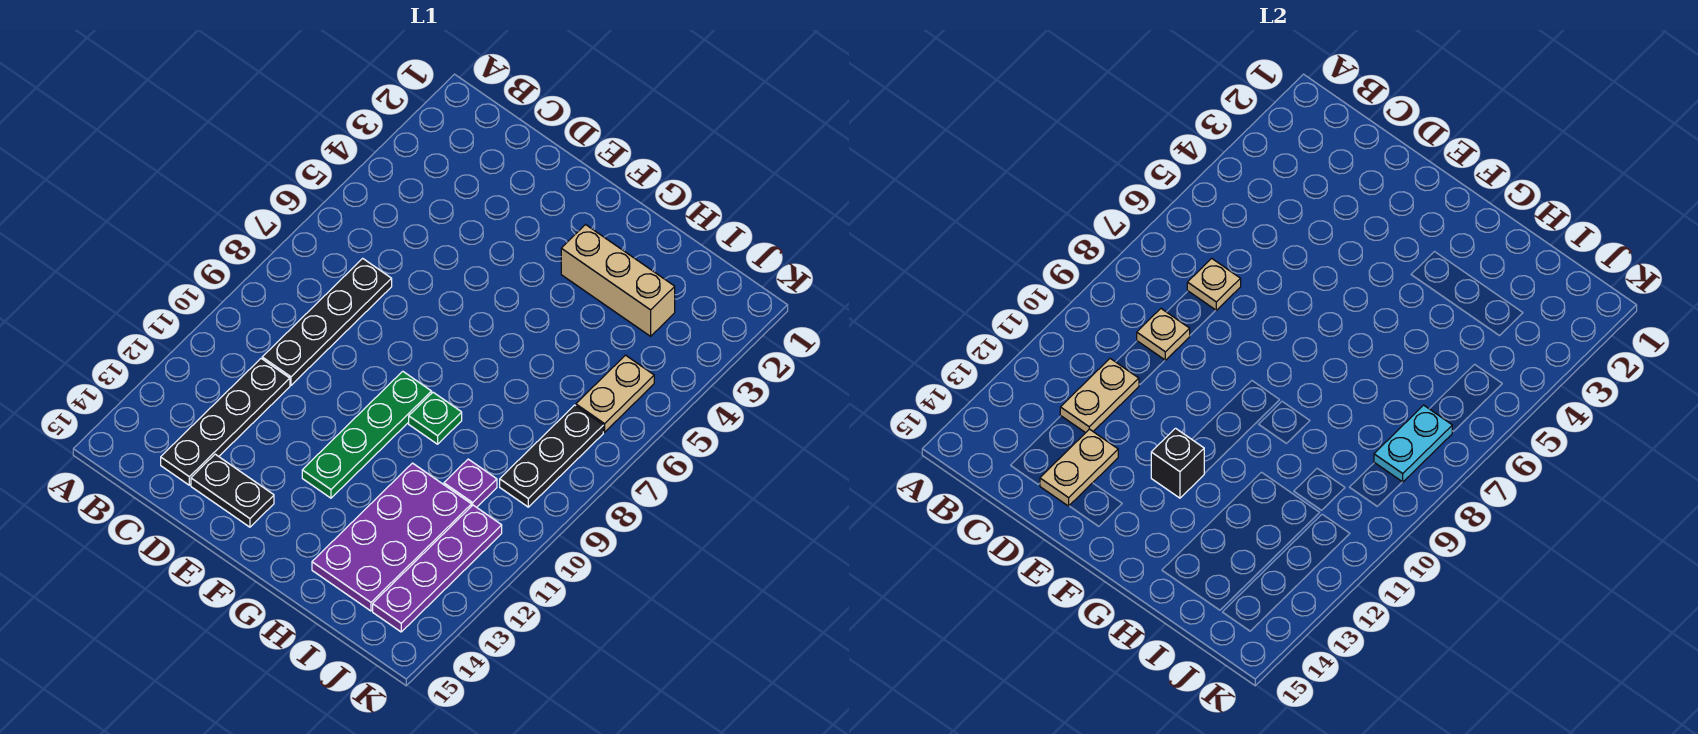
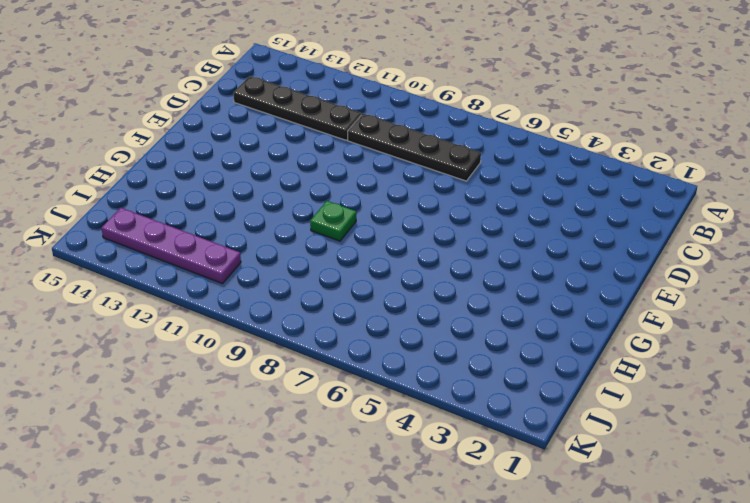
none -> black plate D14:E14 level 1
none -> green plate F9:F12 level 1
none -> tan brick G3:I3 level 1

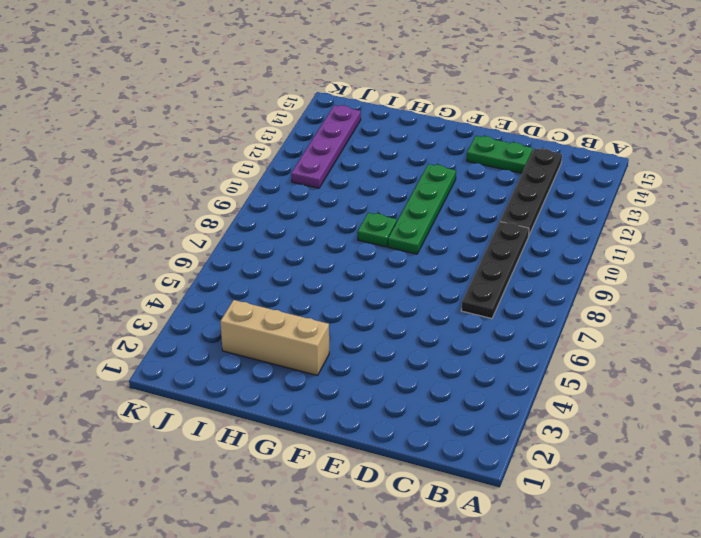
green plate D14:E14 level 1 -> black plate D14:E14 level 1
none -> purple plate H11:I14 level 1
none -> purple plate I10 level 1
none -> tan plate J5:J6 level 1

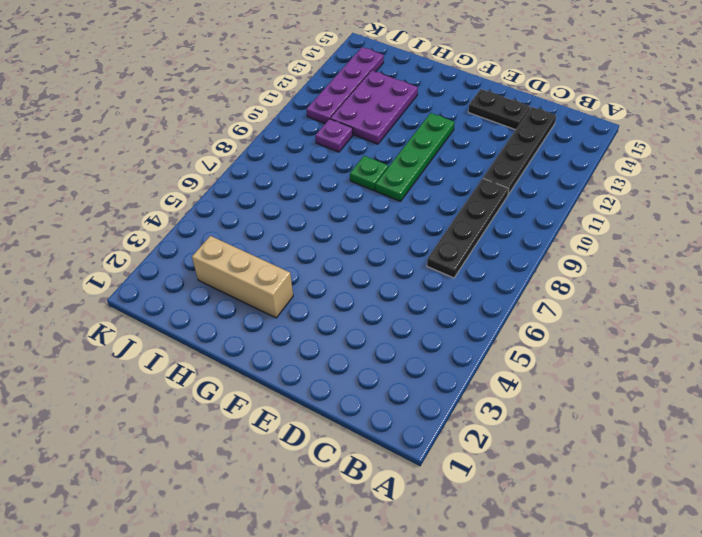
purple plate H11:I13 level 1 -> purple plate H11:I14 level 1
none -> tan plate J5:J6 level 1
none -> black plate J7:J9 level 1
none -> tan plate C7 level 2

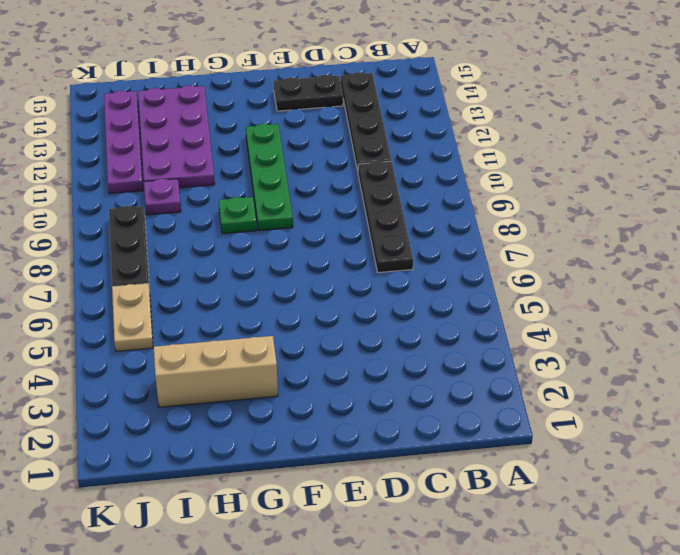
none -> tan plate C7 level 2
none -> tan plate C9 level 2
none -> tan plate C11:C12 level 2

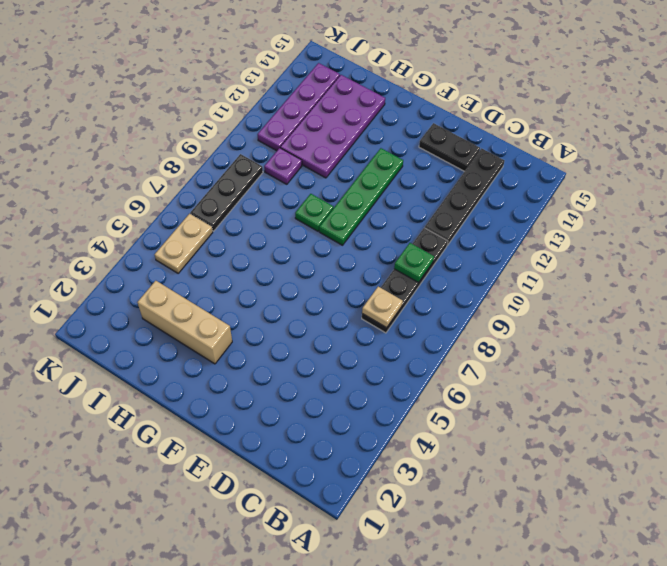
green plate C9 level 2 -> tan plate C9 level 2
none -> tan plate C11:C12 level 2
none -> tan plate D13:D14 level 2
none -> black brick F12 level 2

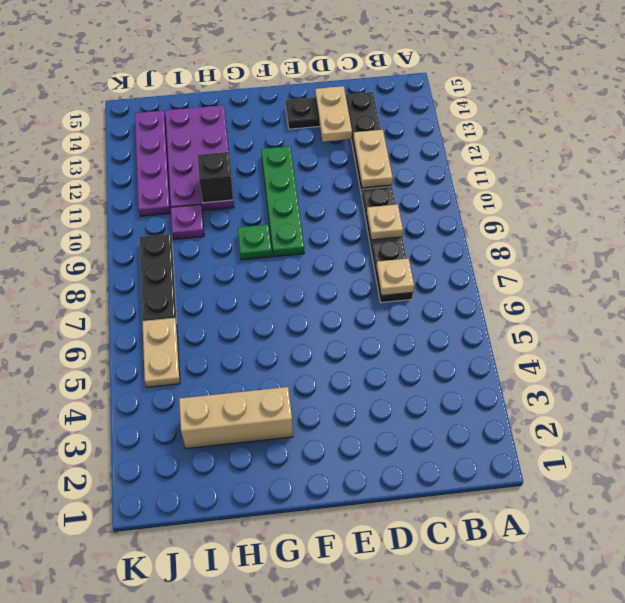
black brick H11 level 2 -> black brick F12 level 2
none -> cyan plate J7:J8 level 2

